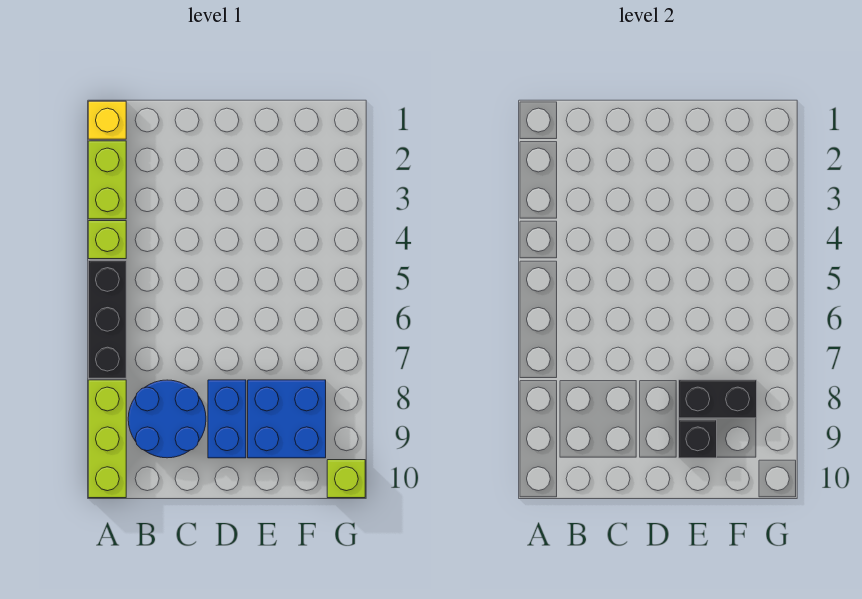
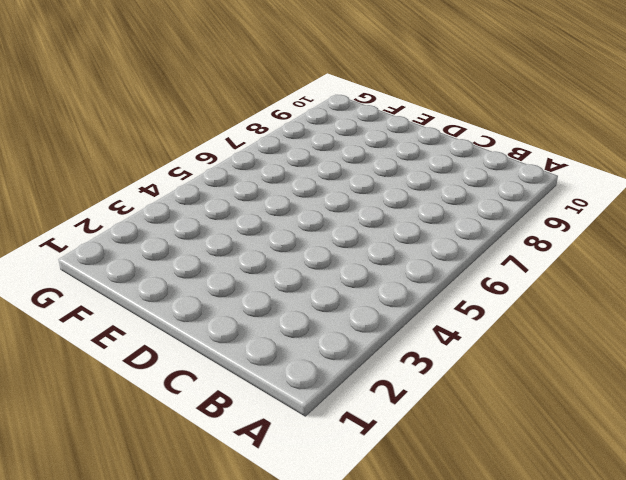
none -> yellow brick A1 level 1
none -> lime brick A2:A3 level 1

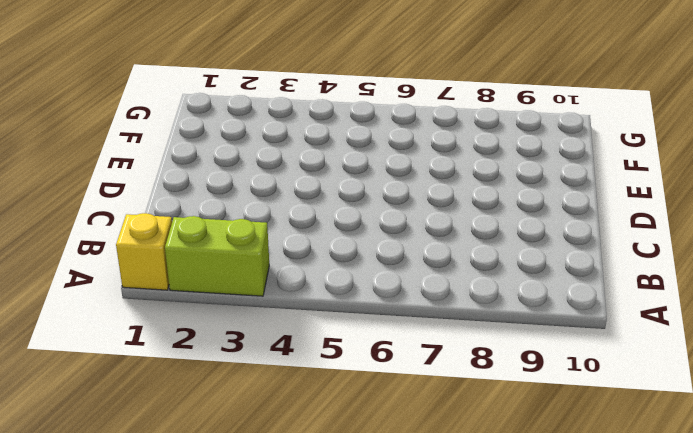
none -> lime brick A4 level 1
none -> black brick A5:A7 level 1

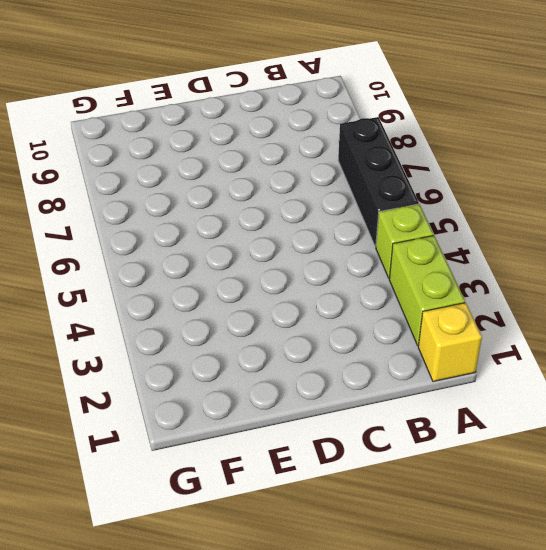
none -> lime brick A8:A10 level 1
none -> blue round brick B8:C9 level 1

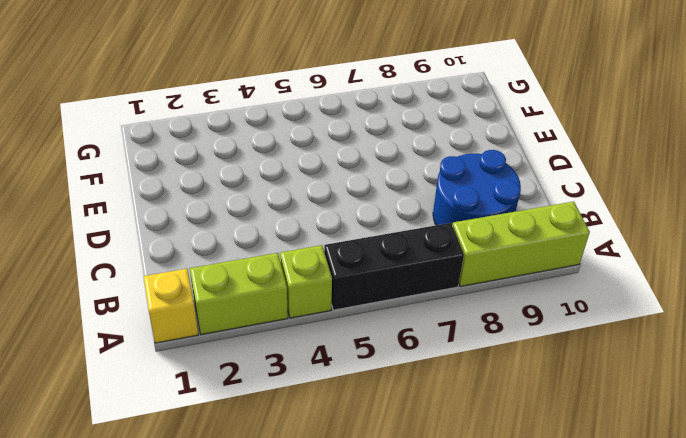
none -> blue brick D8:D9 level 1
none -> blue brick E8:F9 level 1

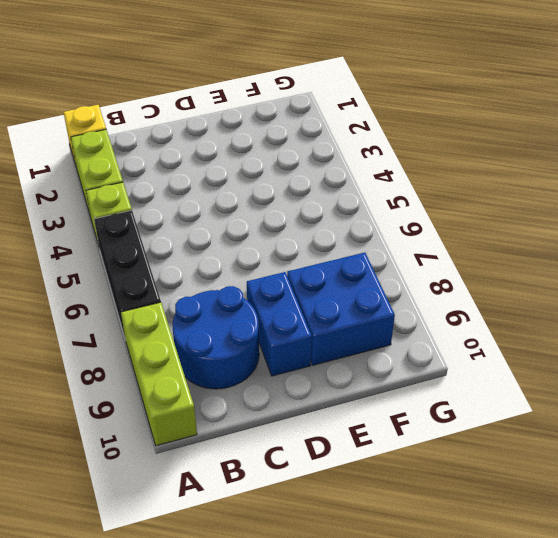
none -> lime brick G10 level 1
none -> black brick E8:F8 level 2

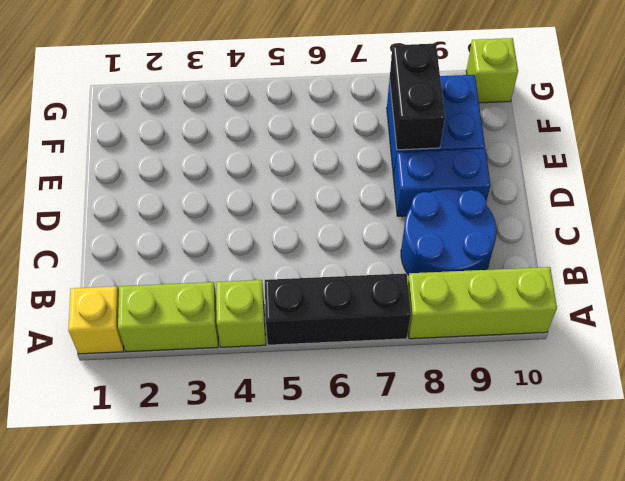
none -> black brick E9 level 2

